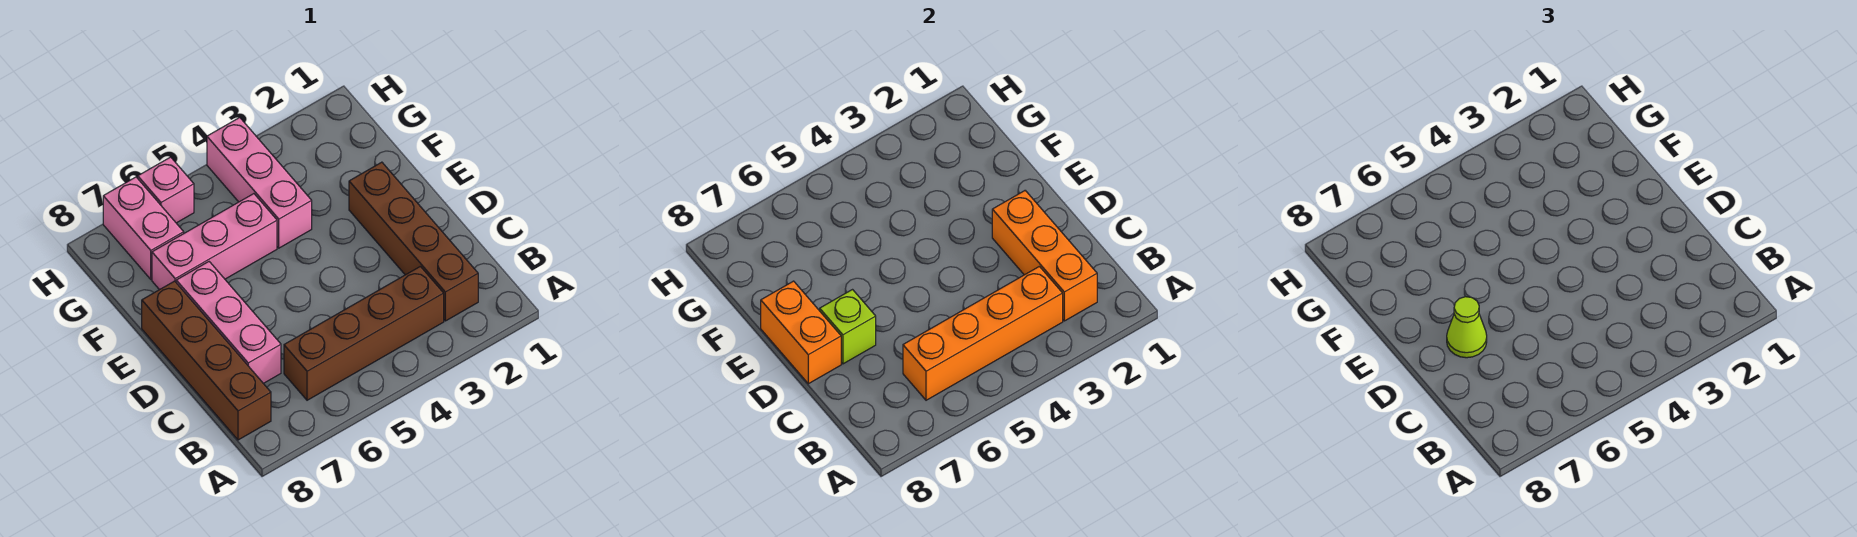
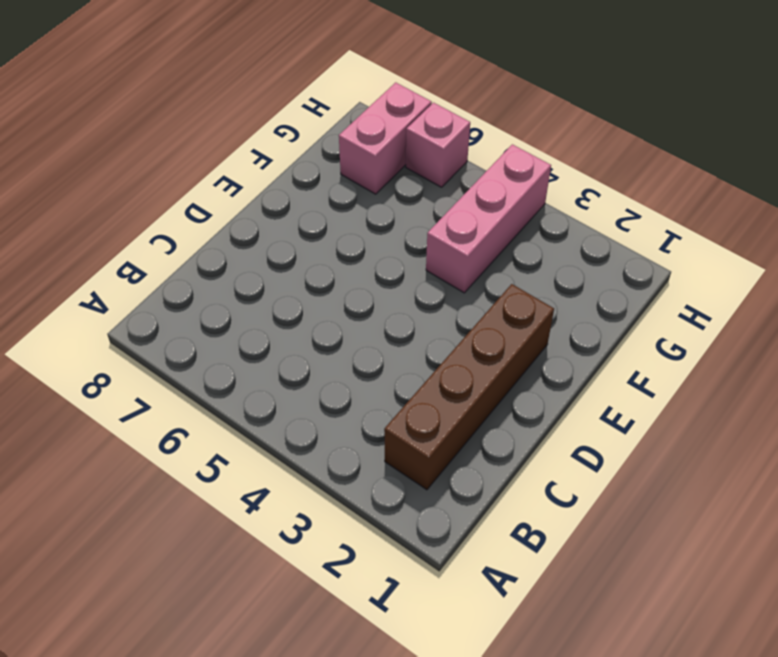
none -> brown brick B3:B6 level 1
none -> brown brick B8:E8 level 1
none -> pink brick C7:E7 level 1

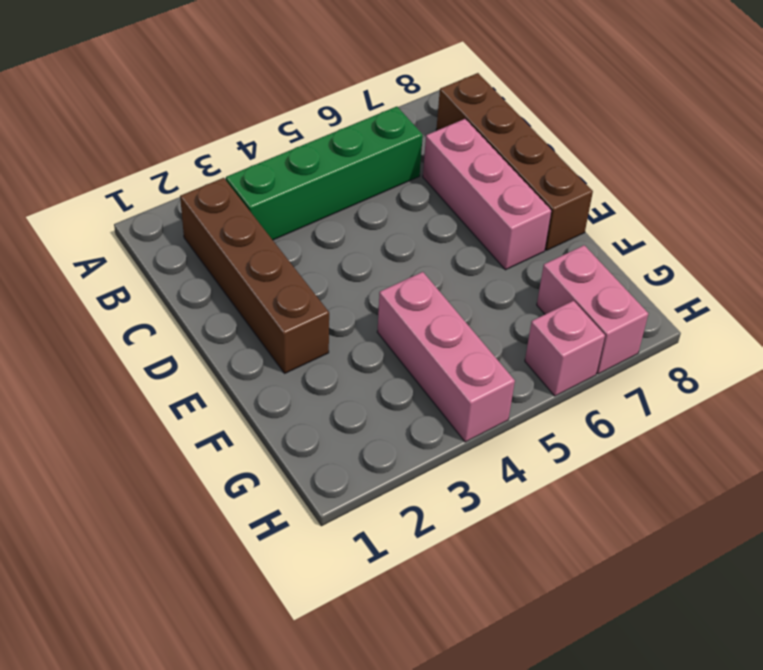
green brick B3:B6 level 1 -> brown brick B3:B6 level 1
none -> pink brick F5:F7 level 1
none -> orange brick B2:D2 level 2
none -> orange brick B3:B6 level 2

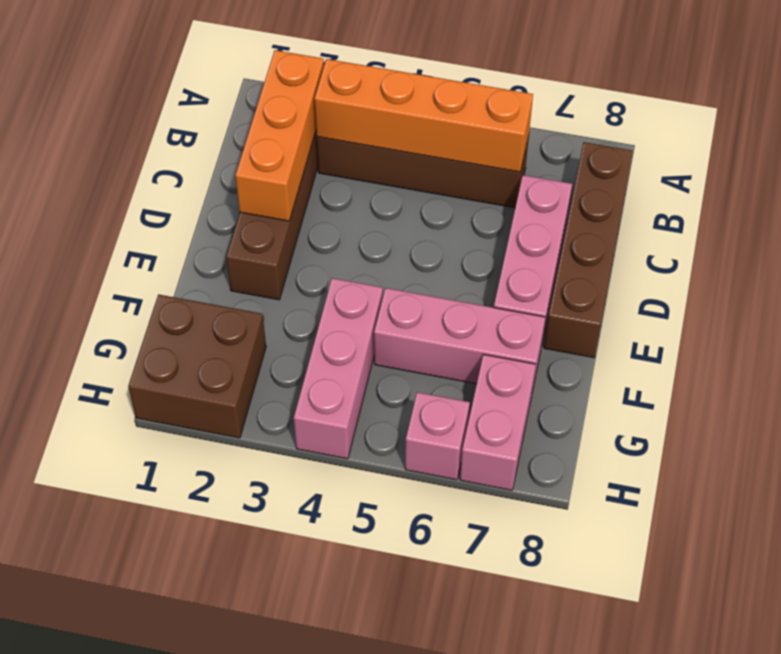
brown brick G1:H2 level 1 -> none
none -> lime brick D7 level 2
none -> orange brick D8:E8 level 2
none -> lime cone D7 level 3

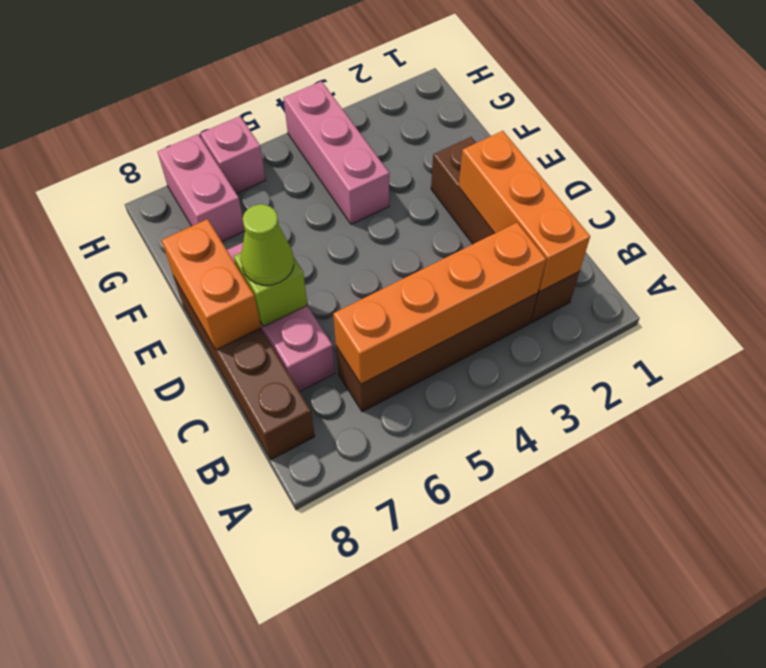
none -> pink brick F5:F7 level 1

